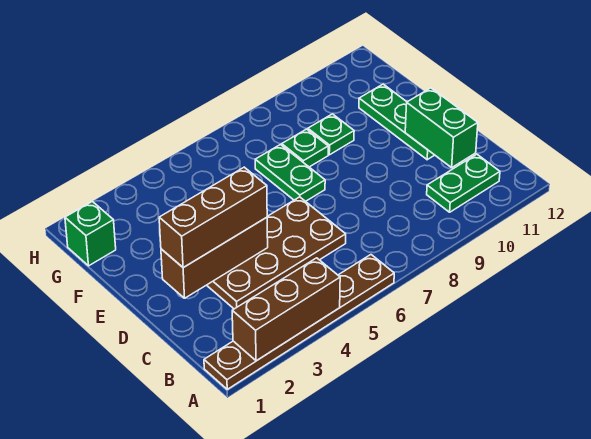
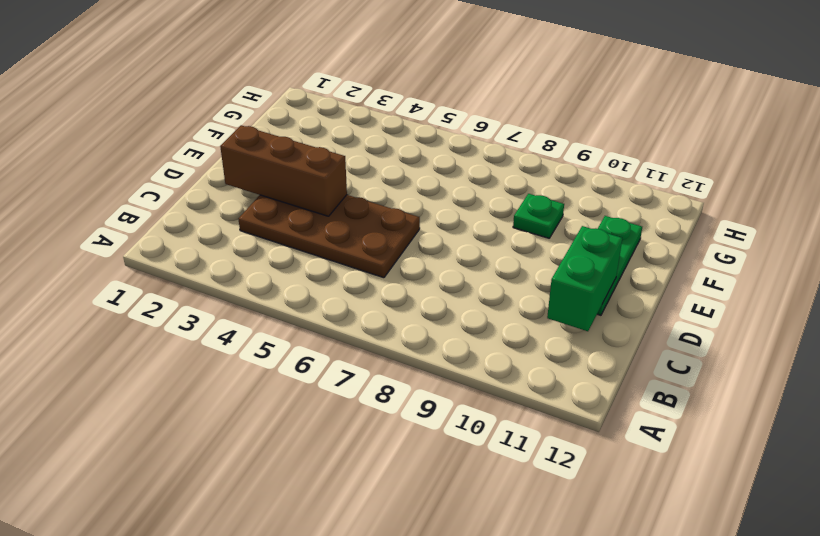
none -> brown plate A1:A6 level 1
none -> green plate B10:B11 level 1
none -> green plate E7:F7 level 1

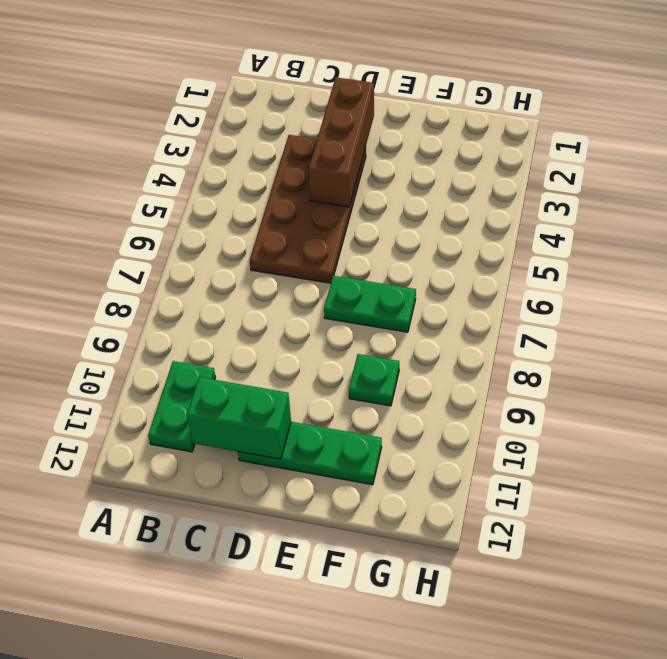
none -> brown plate A1:A6 level 1
none -> green plate F8 level 1
none -> green brick G1 level 1

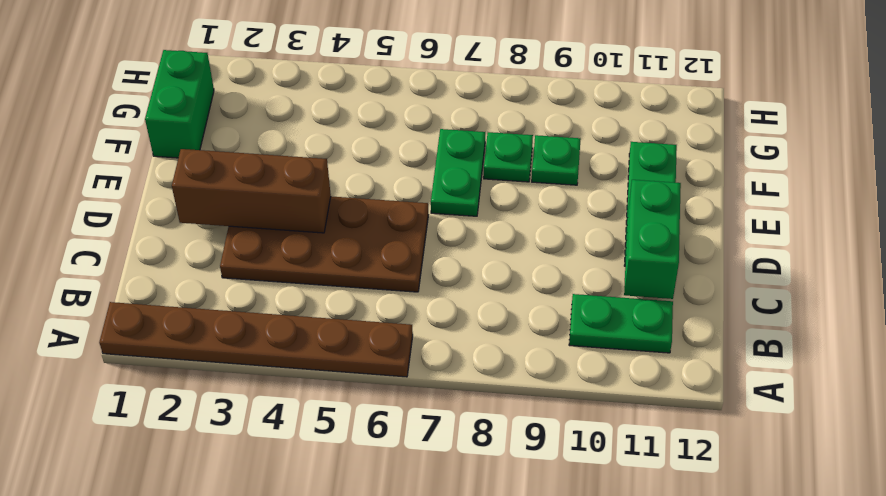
green brick F1:G1 level 1 -> green brick G1 level 1
none -> brown brick A2:A4 level 2
none -> brown brick D2:D4 level 3

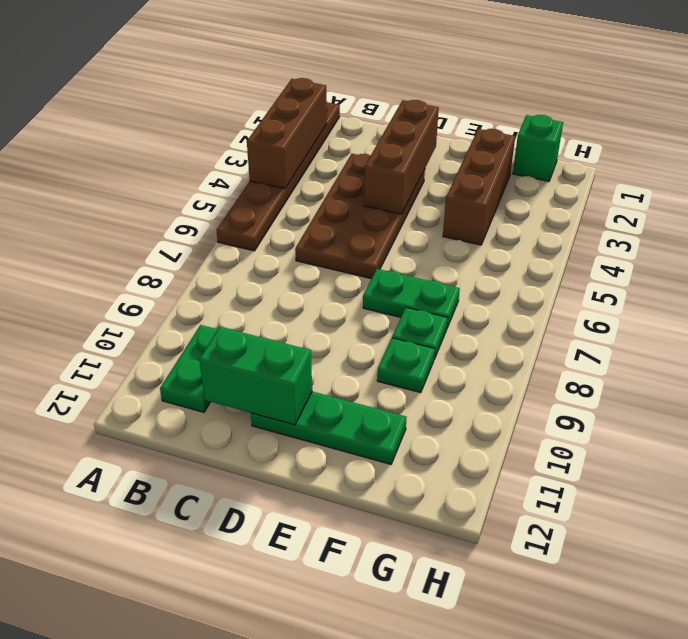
brown brick F2:F4 level 1 -> brown brick D2:D4 level 3

